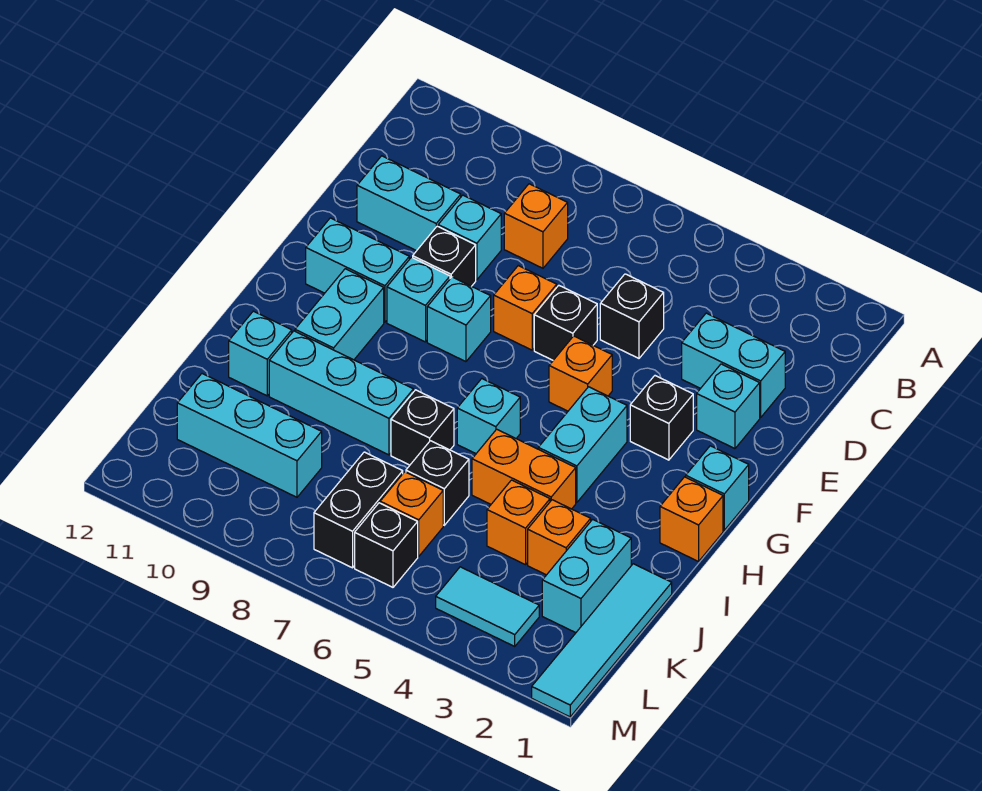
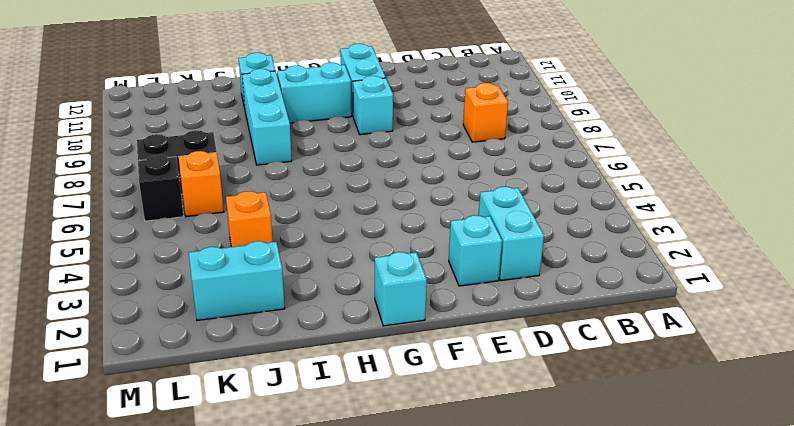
none -> black brick D5 level 1
none -> cyan brick D9 level 1
none -> cyan brick D10:D11 level 1
none -> black brick E6 level 1

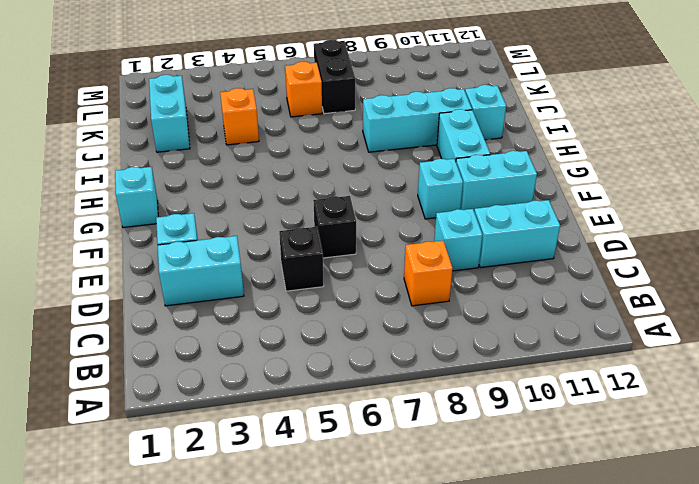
none -> orange brick E7 level 1
none -> black brick E9 level 1
none -> black brick F3 level 1
none -> orange brick F5 level 1

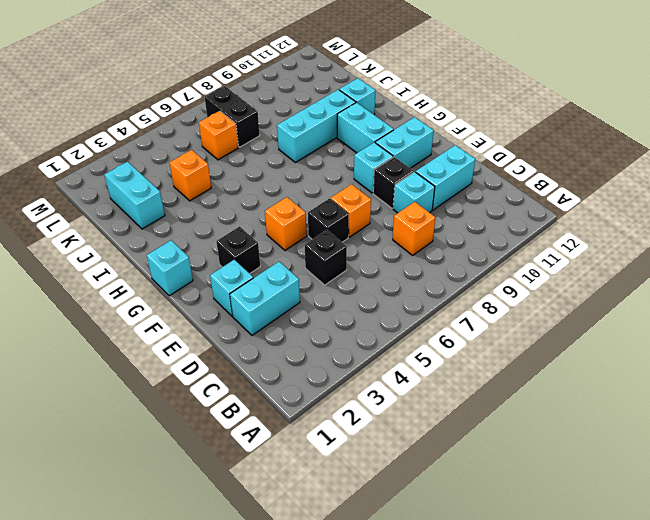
none -> cyan brick F8 level 1
none -> cyan brick G4:H4 level 1
none -> orange brick H1 level 1
none -> cyan brick H6 level 1

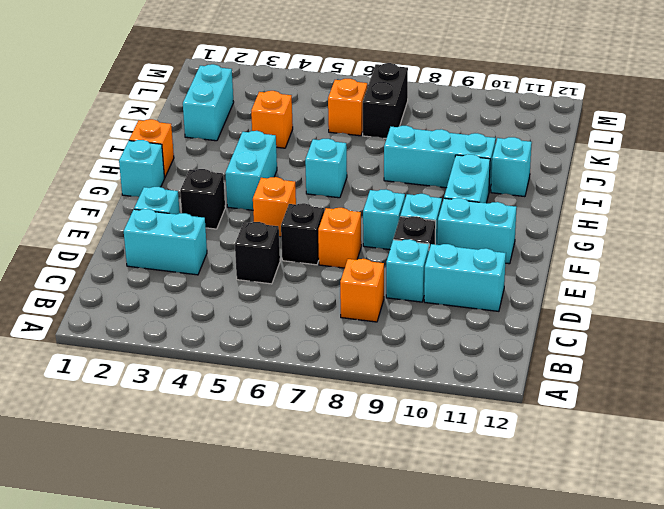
none -> orange brick I4:I5 level 1
none -> black brick I7 level 1
none -> cyan tile J1:M1 level 1
none -> orange brick J3 level 1

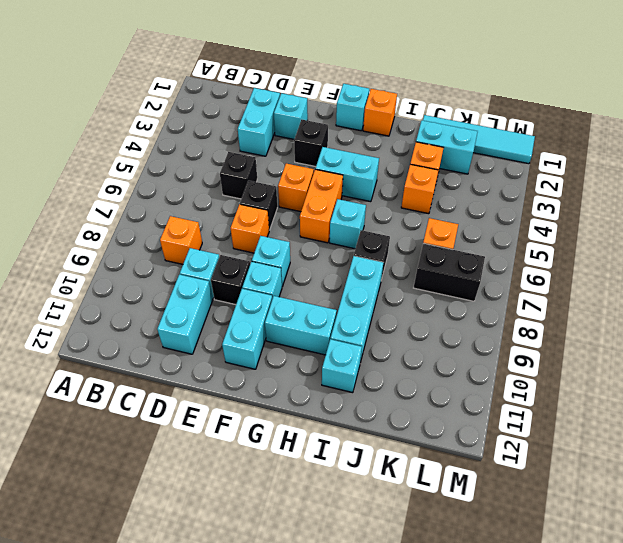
orange brick G5:G6 level 1 -> orange brick I4:I5 level 1
none -> black brick J6 level 1
none -> cyan brick K9:K11 level 1
none -> cyan tile L3:L4 level 1
none -> black brick L6 level 1

